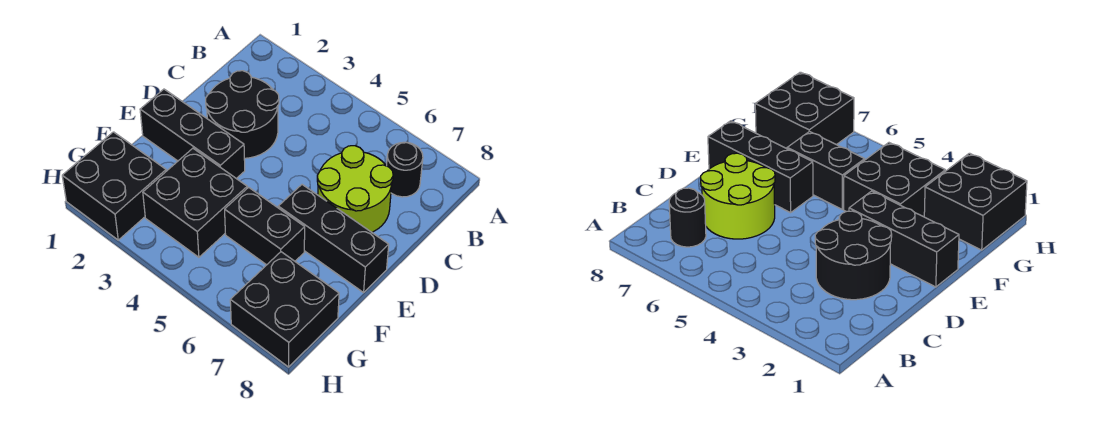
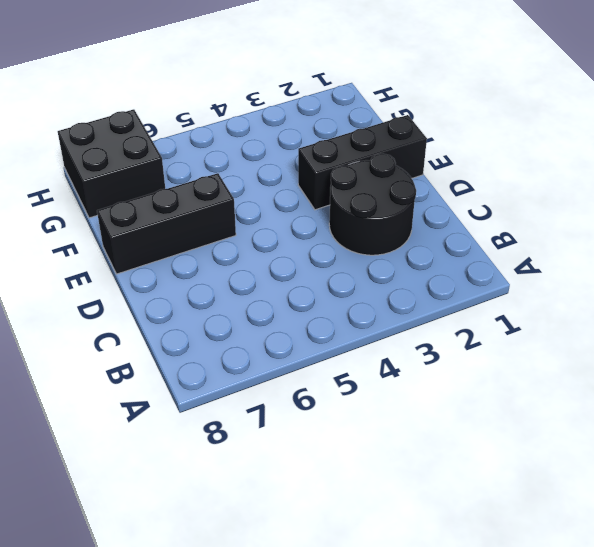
none -> black round brick B7 level 1
none -> lime round brick C6:D7 level 1

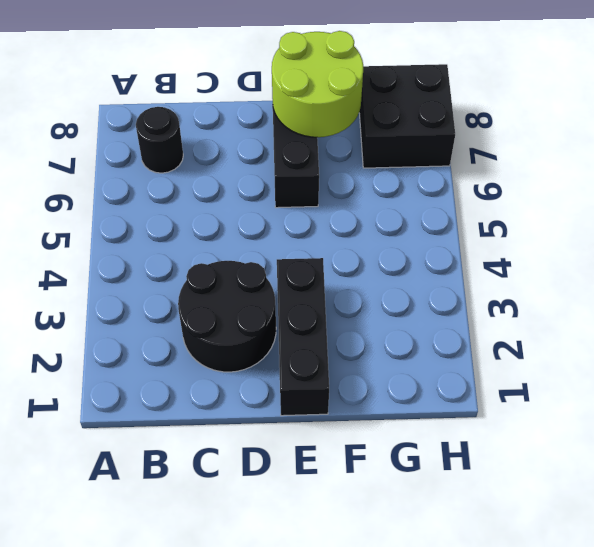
lime round brick E7:F8 level 2 -> lime round brick C6:D7 level 1
none -> black brick F3:G4 level 1
none -> black brick F5:F6 level 1

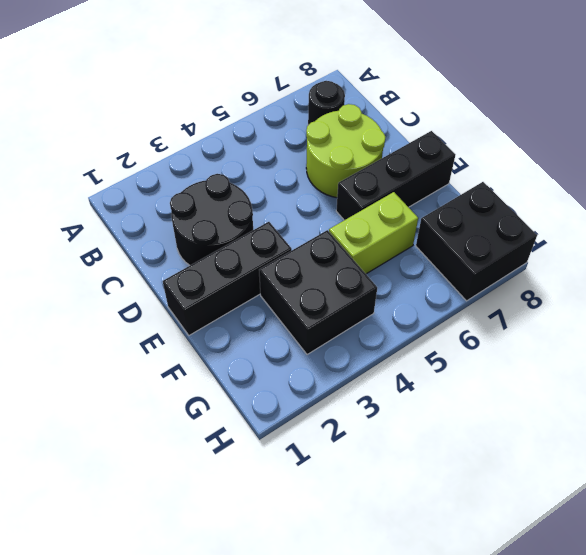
lime brick F5:F6 level 1 -> black brick F5:F6 level 1
none -> black brick G1:H2 level 1

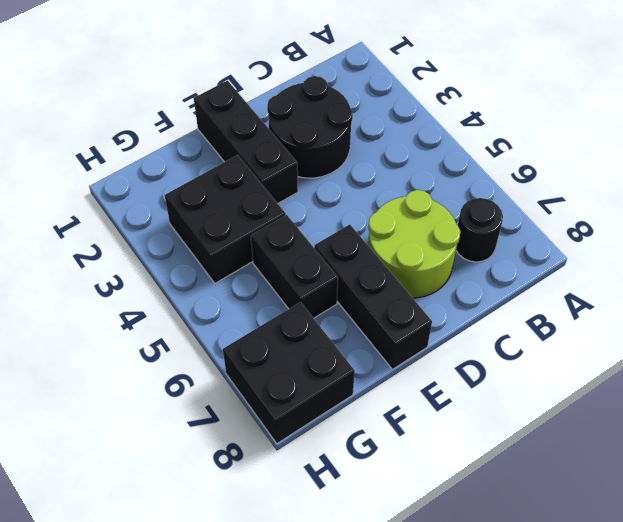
none -> black brick G1:H2 level 1

